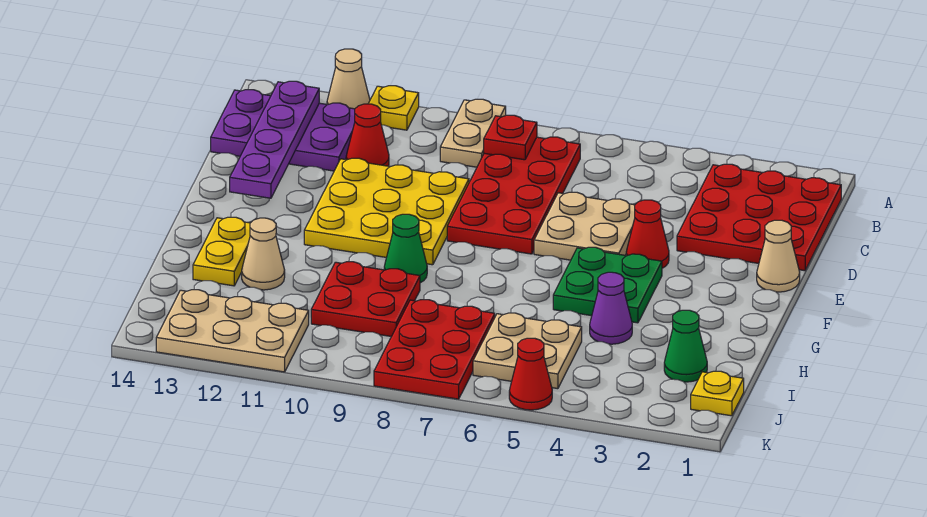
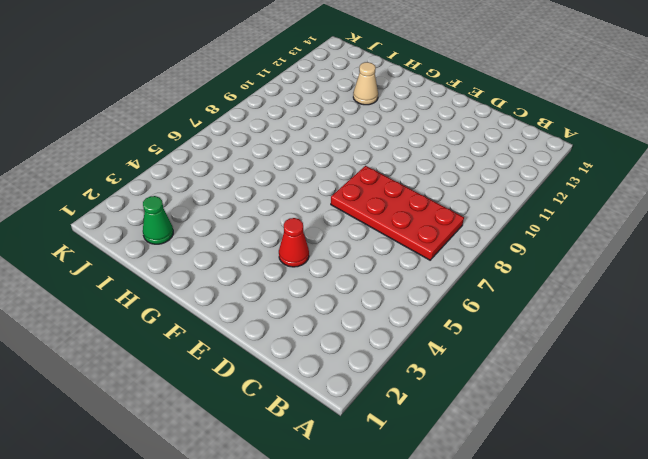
none -> tan plate A9:B9 level 1
none -> yellow plate A11 level 1
none -> tan cone A12 level 1

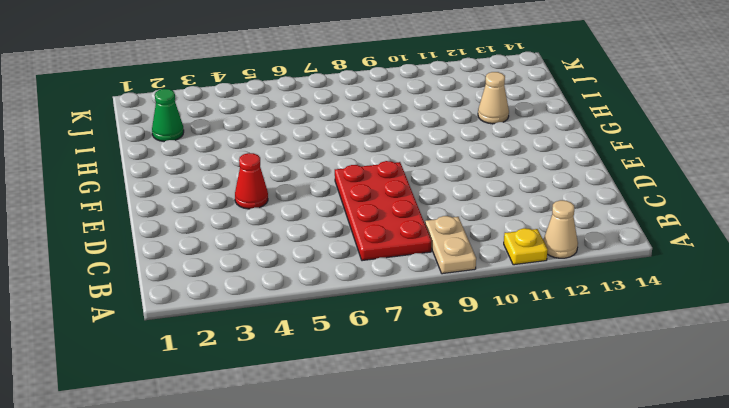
none -> red plate B1:D3 level 1
none -> purple plate B12:C14 level 1
none -> red cone C11 level 1

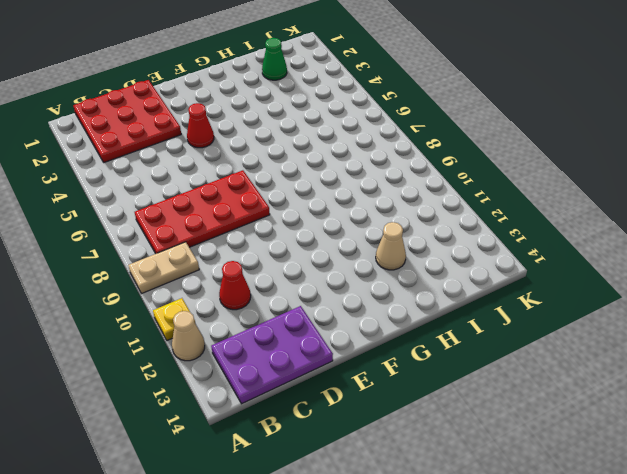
purple plate B13:D14 level 1 -> purple plate B12:C14 level 1
none -> tan plate D5:E6 level 1
none -> yellow plate D9:F11 level 1
none -> tan cone E1 level 1

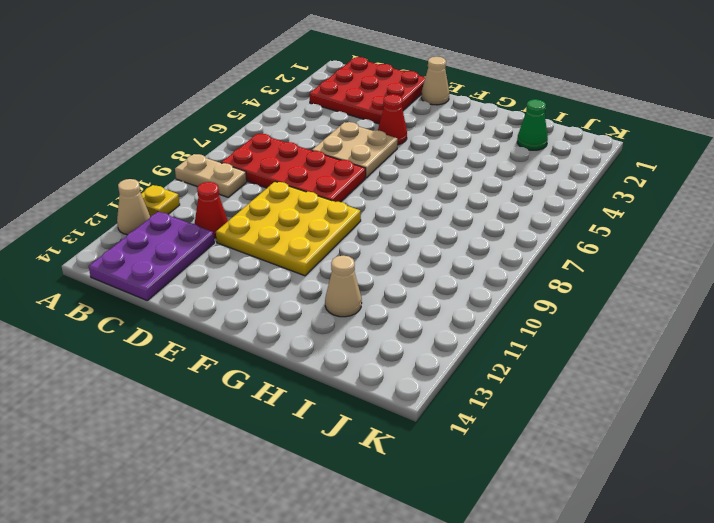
none -> green plate F4:G5 level 1
none -> green cone G9 level 1
none -> yellow plate G13:H13 level 1

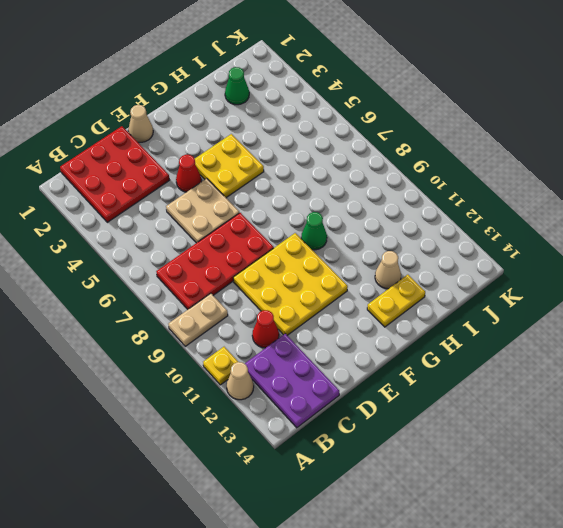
yellow plate F4:G5 level 1 -> green plate F4:G5 level 1
none -> purple cone H4 level 1
none -> red plate H9:I10 level 1
none -> tan plate I5:J6 level 1

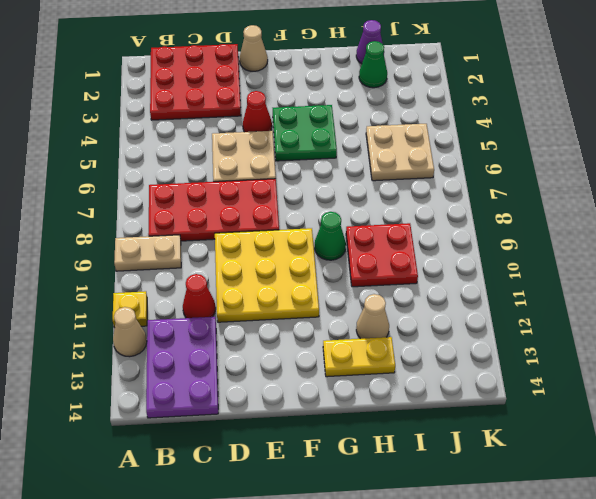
purple cone I1 level 1 -> purple cone H4 level 1
none -> red plate I7:K8 level 1
none -> yellow plate J1 level 1
none -> tan plate J11:K13 level 1

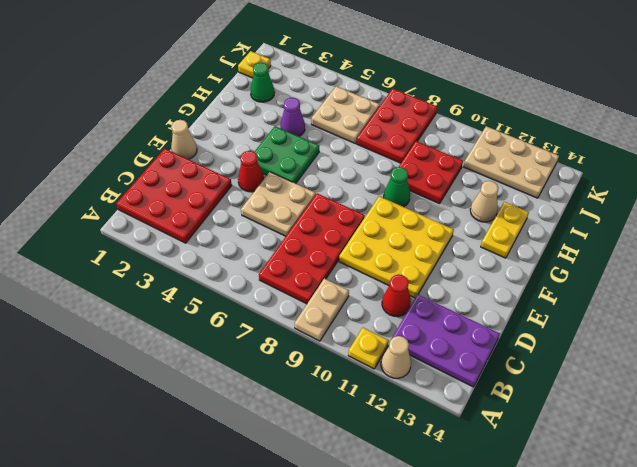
none -> red cone K5 level 1
none -> red plate B8 level 2
none -> purple plate B13:E13 level 2

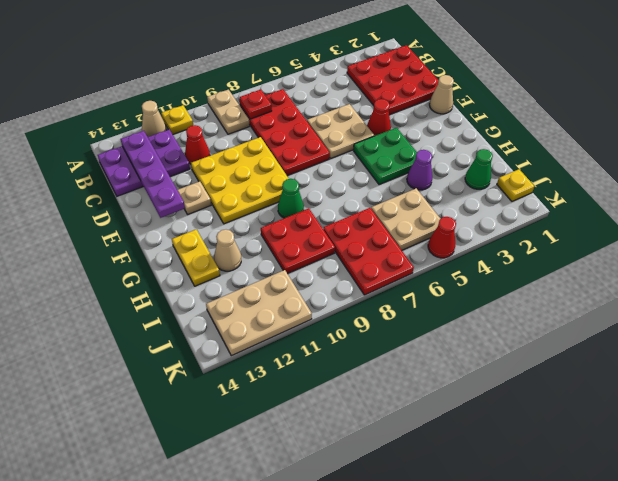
tan plate E12 level 1 -> none

